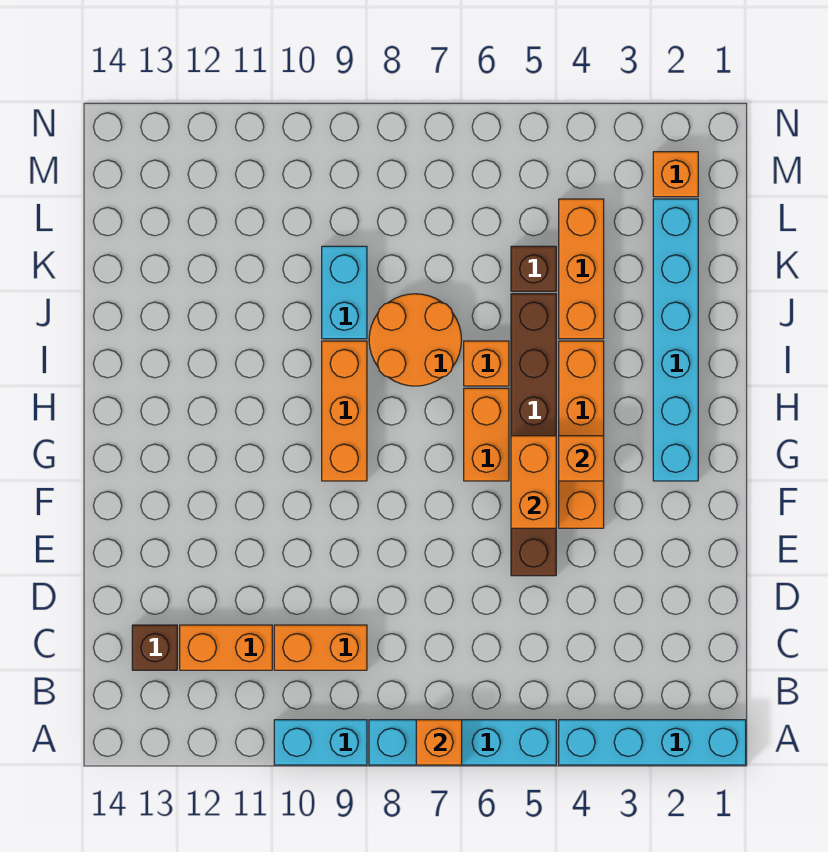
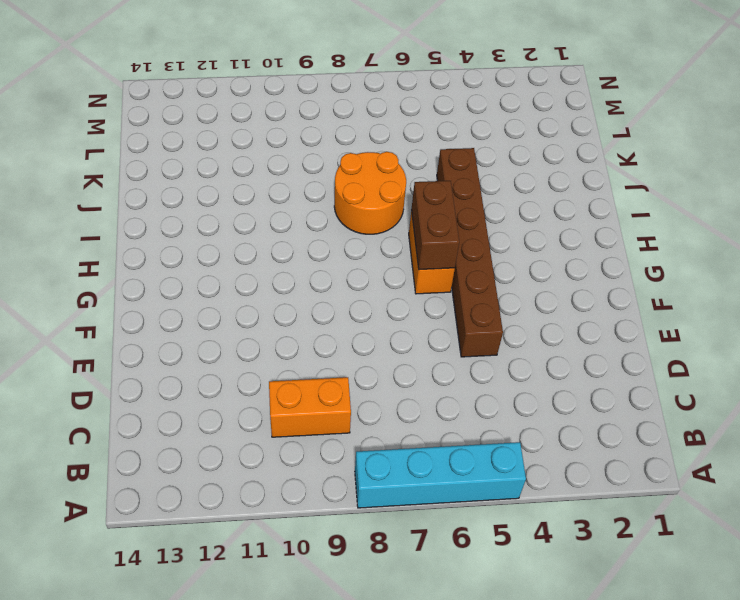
brown brick G6:H6 level 2 -> none
none -> cyan brick A1:A4 level 1
none -> cyan brick A9:A10 level 1
none -> orange brick C11:C12 level 1

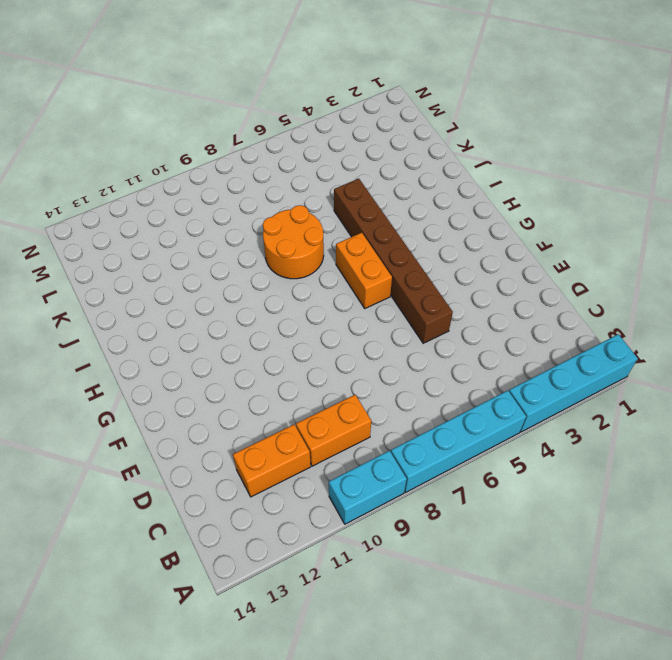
none -> brown brick C13 level 1
none -> orange brick F4:I4 level 1
none -> cyan brick G2:L2 level 1

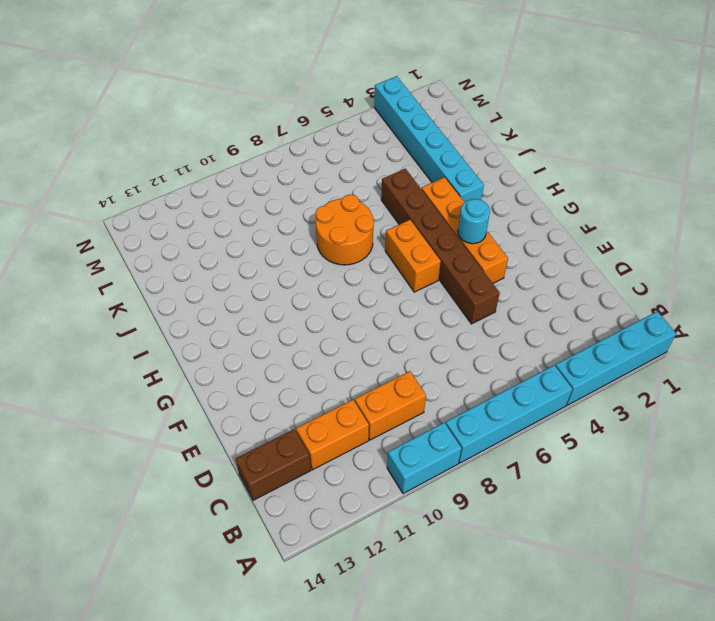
brown brick C13:C14 level 1 -> brown brick C13 level 1
cyan round brick G4 level 2 -> orange brick G4 level 2
cyan brick I3:N3 level 1 -> cyan brick G2:L2 level 1
none -> orange brick G9:I9 level 1
none -> orange brick I6 level 1
none -> orange brick J4:L4 level 1

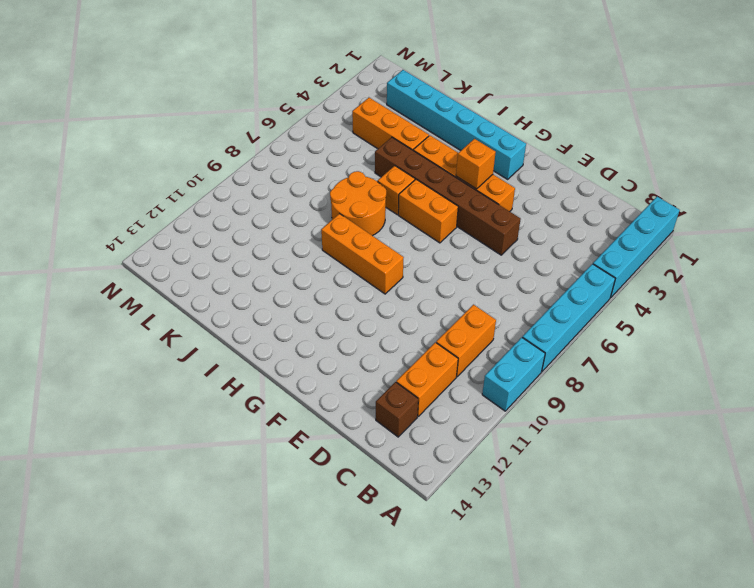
none -> cyan brick J9:K9 level 1
none -> brown brick K5 level 1
none -> orange brick M2 level 1

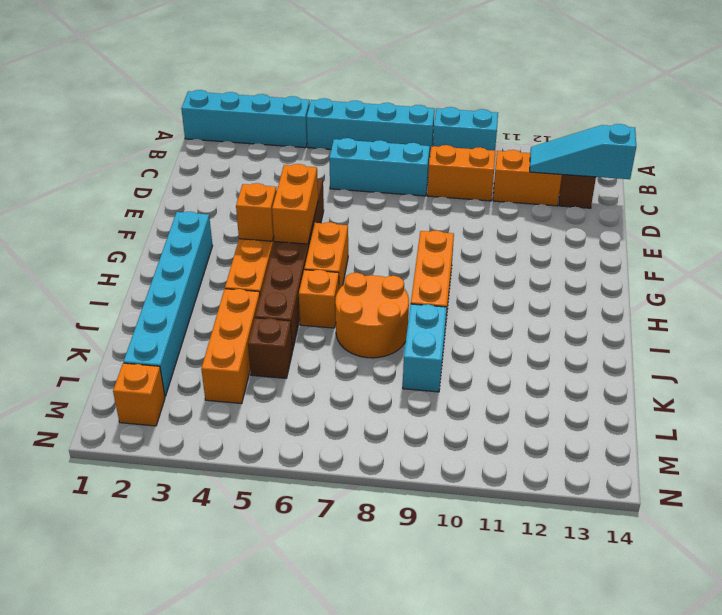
cyan brick C6:C8 level 1 -> none
cyan slope C12:C14 level 2 top 14 -> none
none -> orange brick A7 level 2

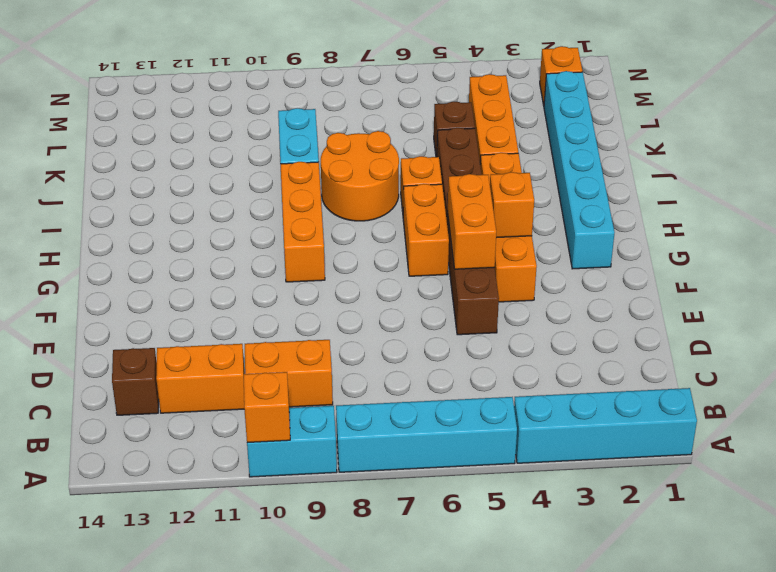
orange brick A10 level 2 -> orange brick A7 level 2

